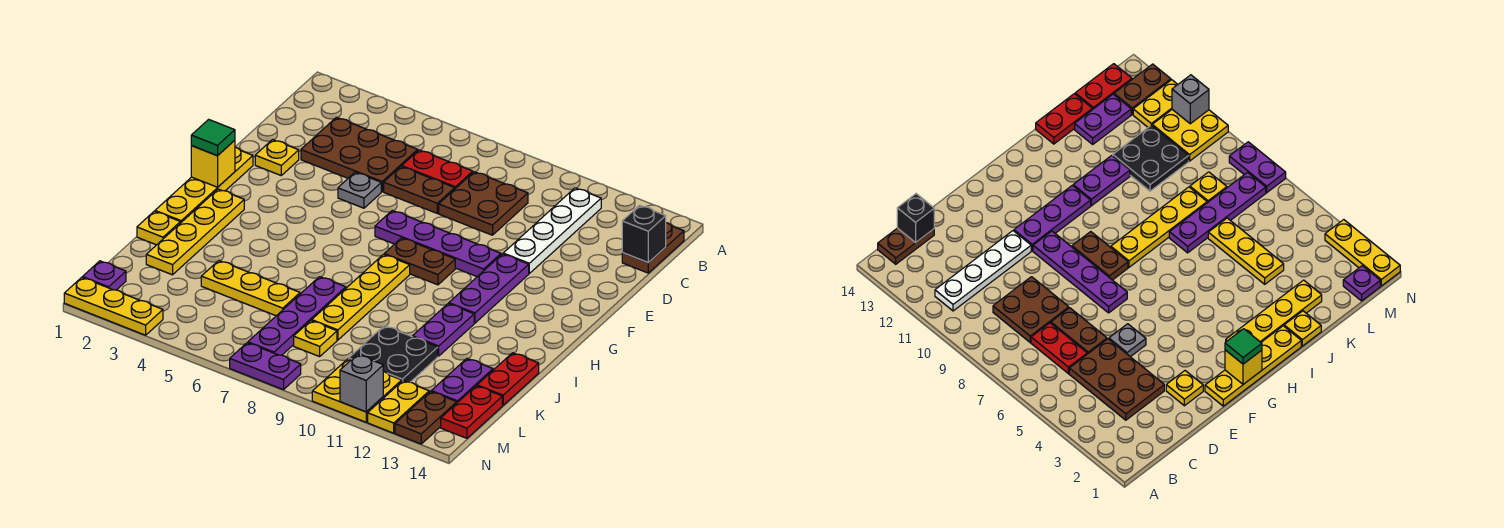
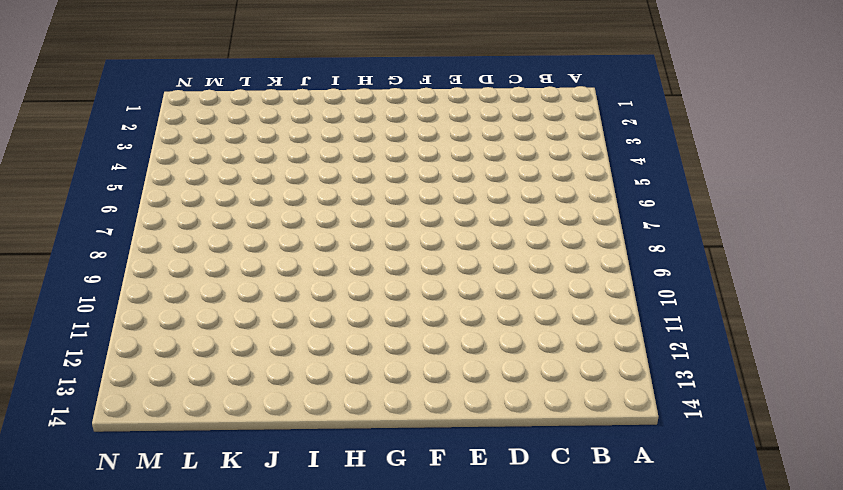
none -> white plate B11:E11 level 1
none -> brown plate B14:C14 level 1
none -> brown plate C3:D5 level 1
none -> red plate C6:C7 level 1

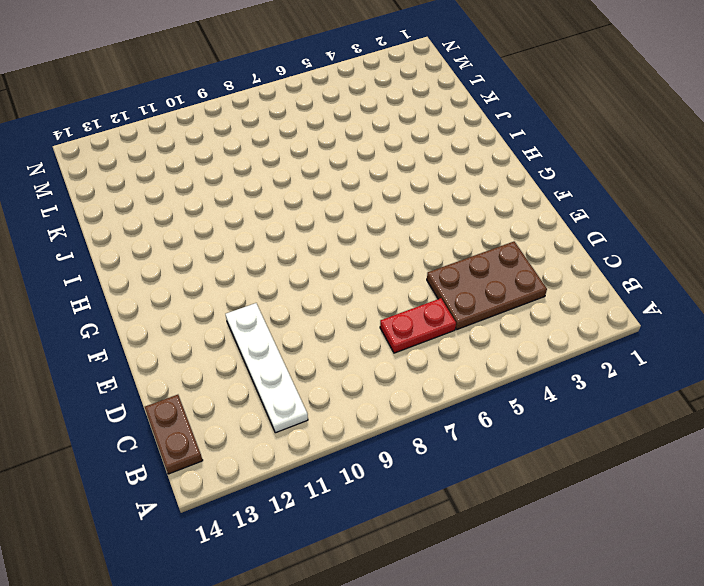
none -> brown plate C8:D9 level 1
none -> brown plate D6:D7 level 1
none -> yellow plate E2 level 1
none -> grey plate E5 level 1

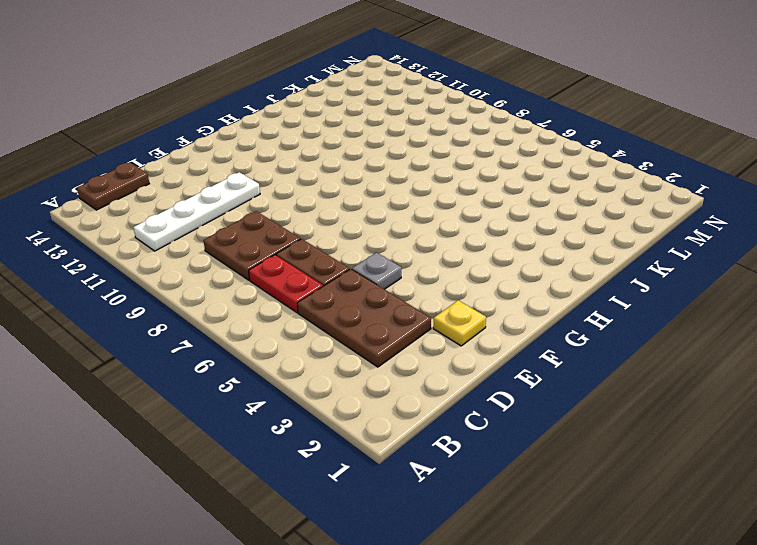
none -> yellow plate F1:I1 level 1
none -> purple plate F7:F10 level 1
none -> purple plate F11:H11 level 1
none -> brown plate G8:G9 level 1

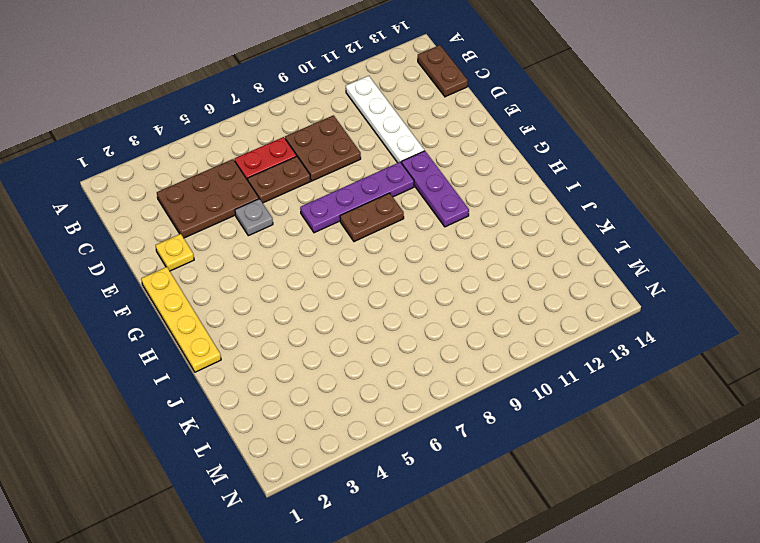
none -> yellow plate H2:K2 level 1
none -> yellow plate H8:K8 level 1
none -> purple plate I11:J11 level 1
none -> yellow plate J1 level 1

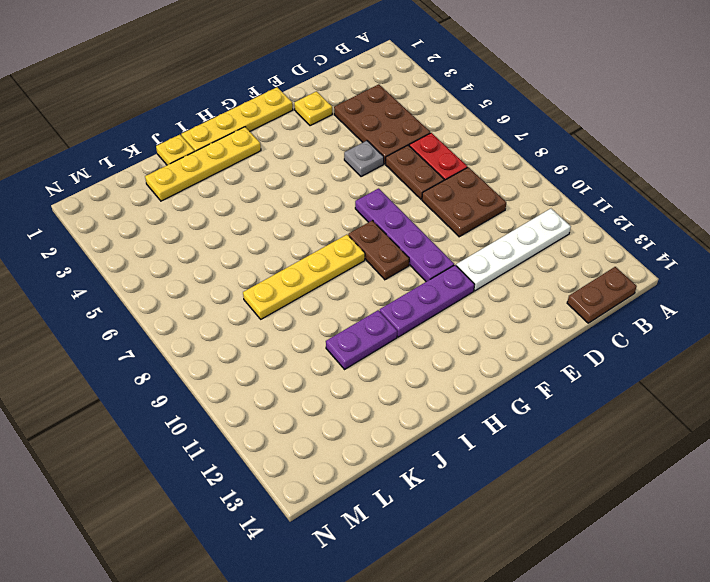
none -> purple plate J7:M7 level 1
none -> red plate J14:K14 level 1
none -> yellow plate K4:K6 level 1
none -> black plate K10:L11 level 1

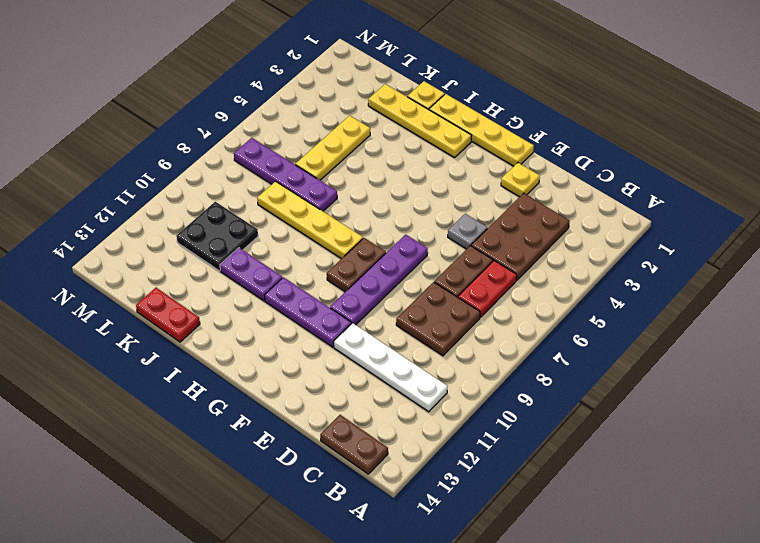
none -> purple plate K13:L13 level 1
none -> yellow plate L8 level 1
none -> red plate L14:M14 level 1
none -> purple plate M1 level 1

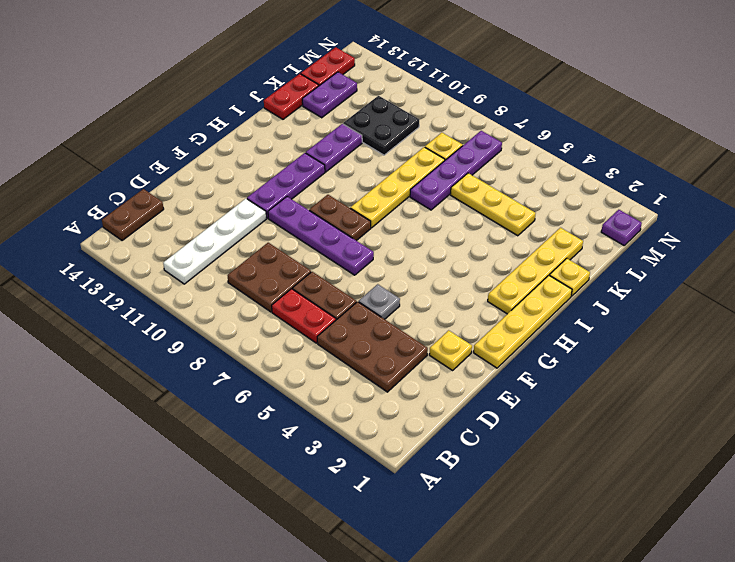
none -> yellow plate M10:N11 level 1
none -> yellow plate M12:N12 level 1
none -> brown plate M13:N13 level 1
none -> yellow plate N1:N3 level 1

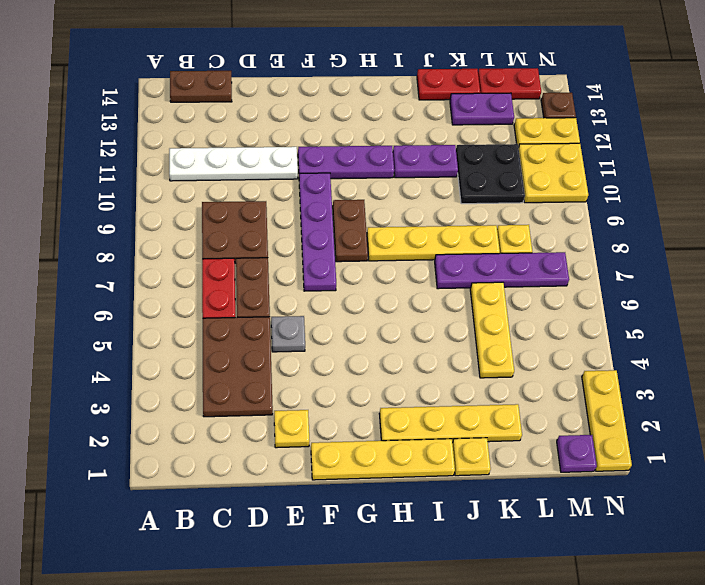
brown plate N13 level 1 -> brown plate M13:N13 level 1
none -> purple plate N7:N8 level 1
none -> black brick C14 level 2
none -> yellow brick G1 level 2
none -> grey brick N11 level 2

